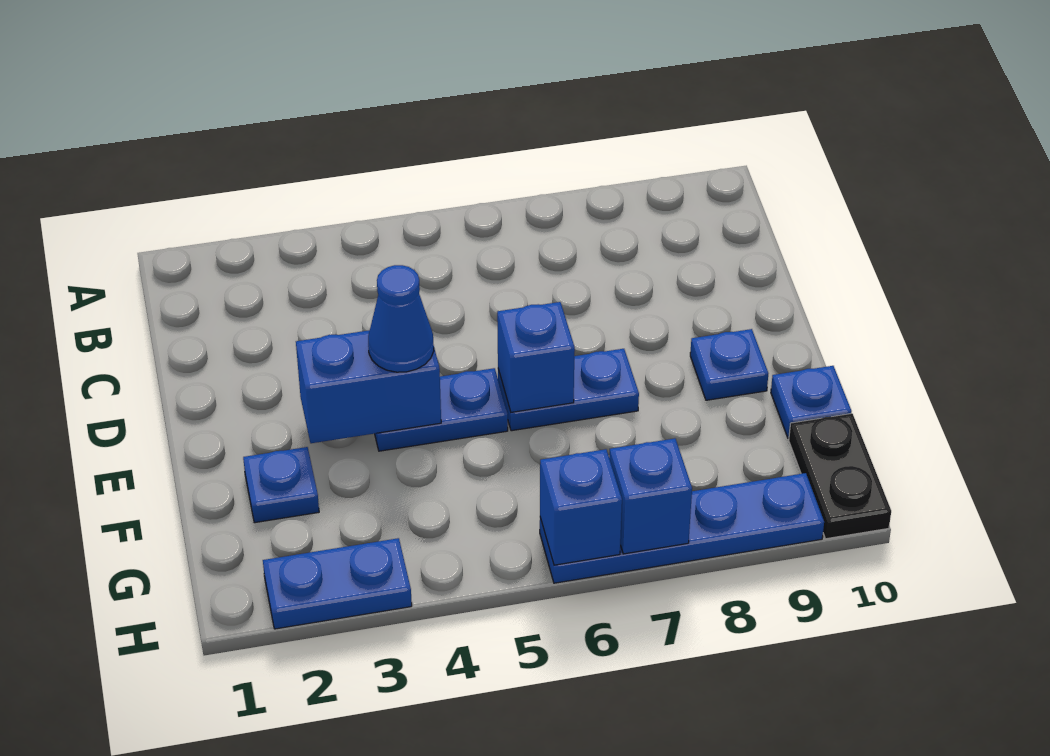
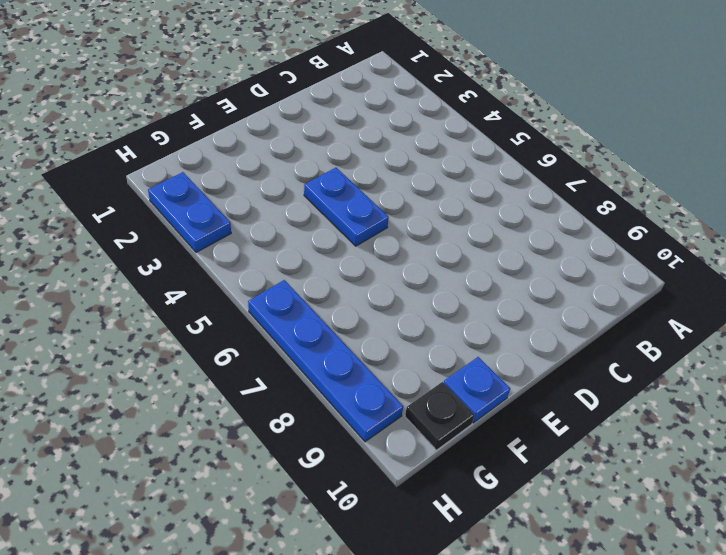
black plate G10 level 1 -> black plate G10:H10 level 1
none -> blue plate E6:E7 level 1
none -> blue plate E9 level 1
none -> blue plate F2 level 1

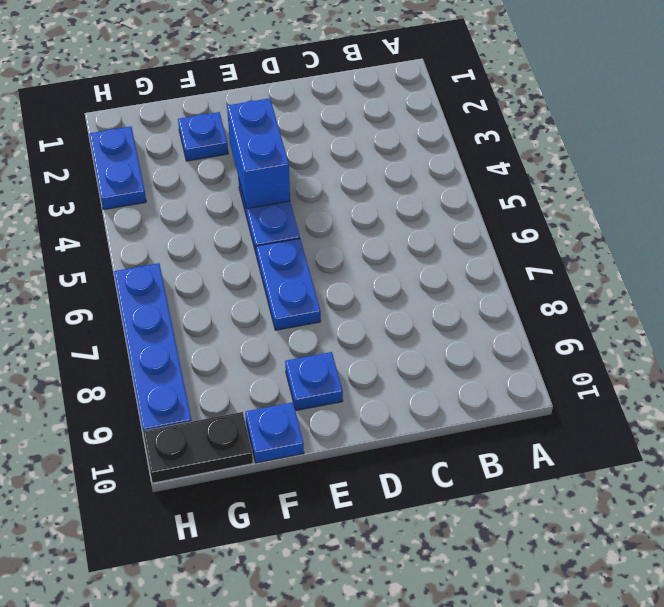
none -> blue brick E6 level 2
none -> blue brick H6 level 2
none -> blue brick H7 level 2

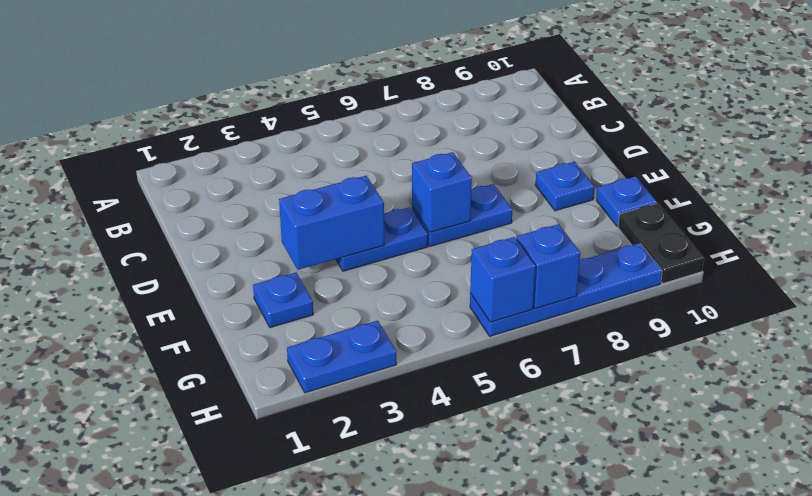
none -> blue cone E4 level 3

